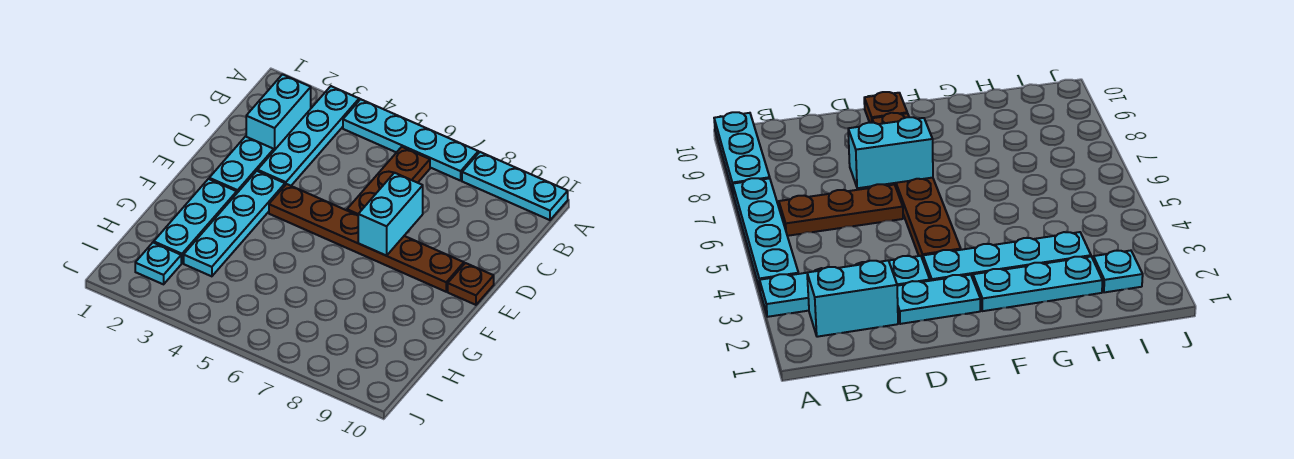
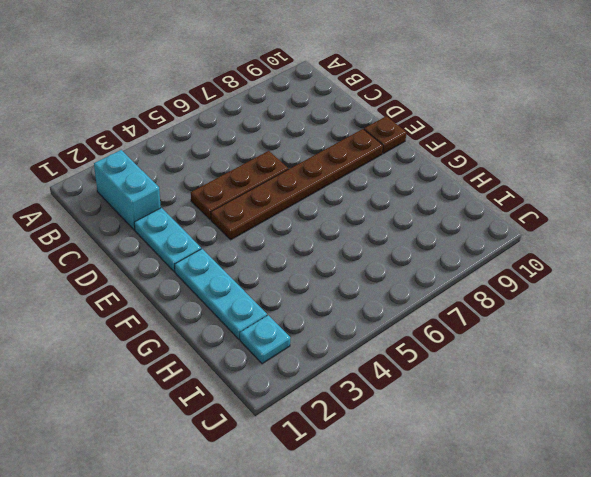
brown plate D4:D6 level 1 -> brown plate B6:D6 level 1
none -> cyan plate A3:D3 level 1
none -> cyan plate A4:A7 level 1
none -> cyan plate A8:A10 level 1

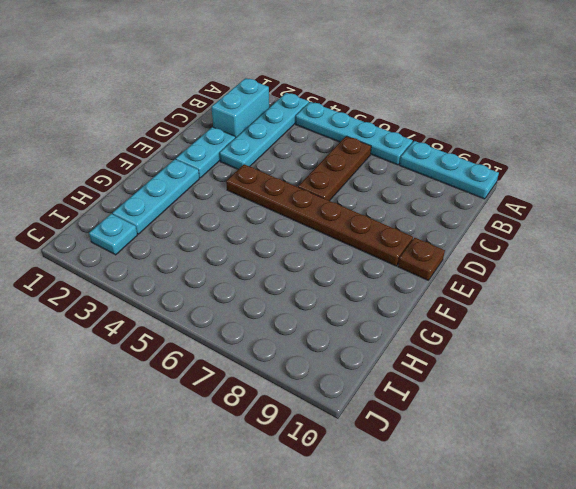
none -> cyan plate E3:H3 level 1
none -> cyan brick D7:E7 level 2

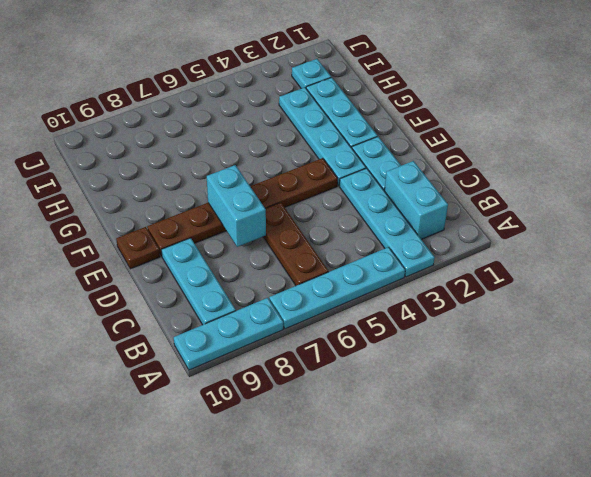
cyan plate B9:D9 level 1 -> none

